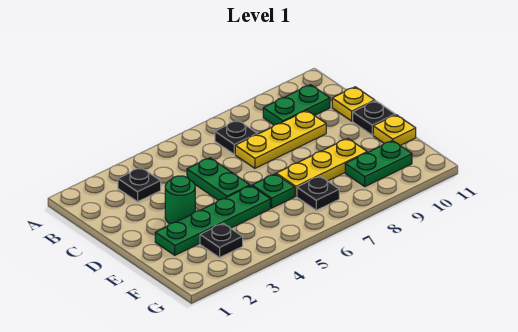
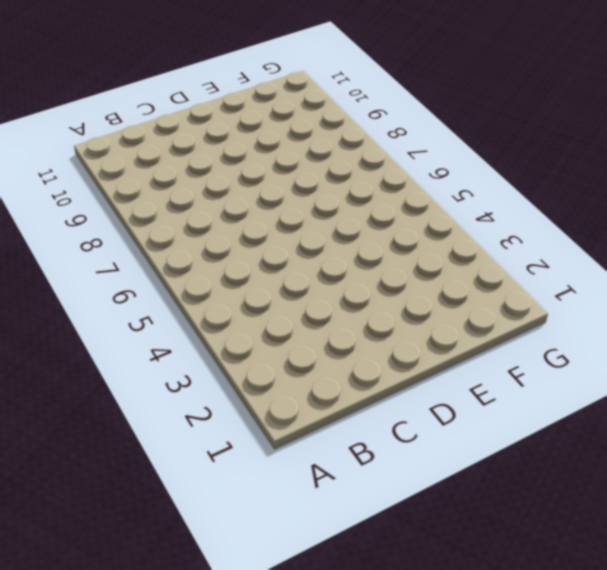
none -> black plate B3 level 1
none -> black plate B7 level 1
none -> green plate B9:B10 level 1

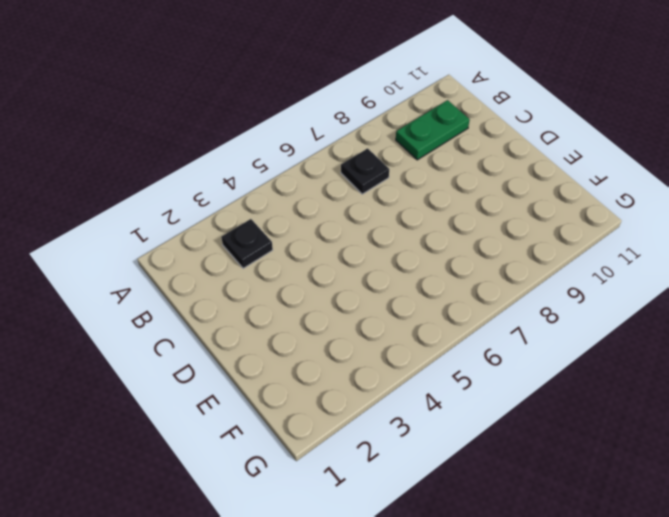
none -> green plate C5:D5 level 1
none -> yellow plate C7:C9 level 1
none -> yellow plate C11 level 1

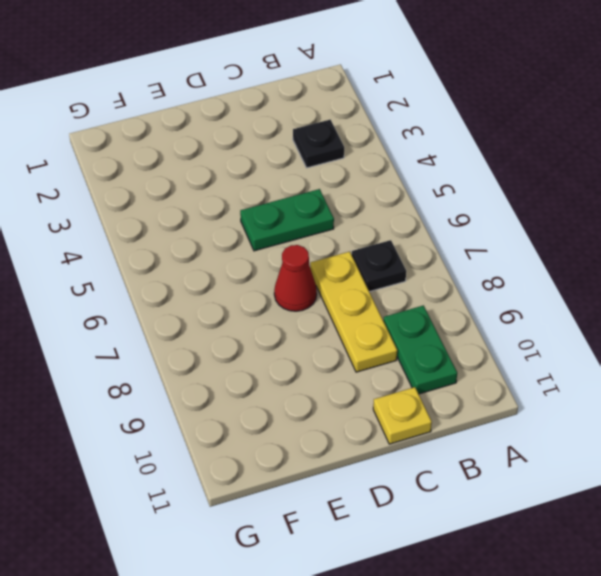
red cone D7 level 1 -> none
none -> green round brick D3 level 1
none -> black plate D11 level 1
none -> green plate E2:E5 level 1

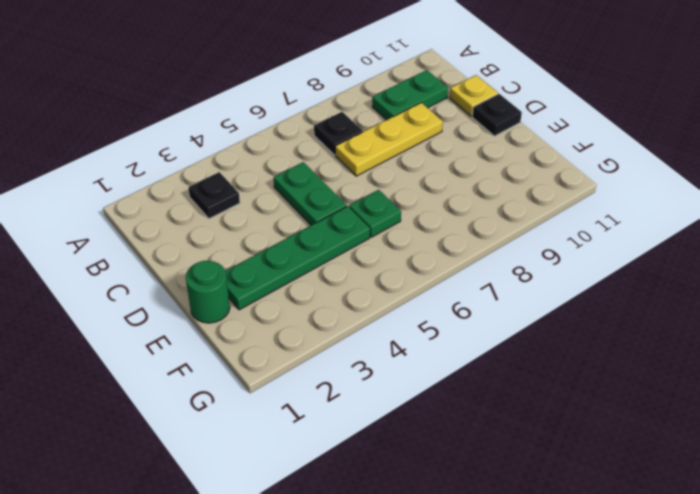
green round brick E1 level 1 -> green round brick D3 level 1
none -> yellow plate E7:E9 level 1
none -> yellow plate E11 level 1
none -> black plate F3 level 1

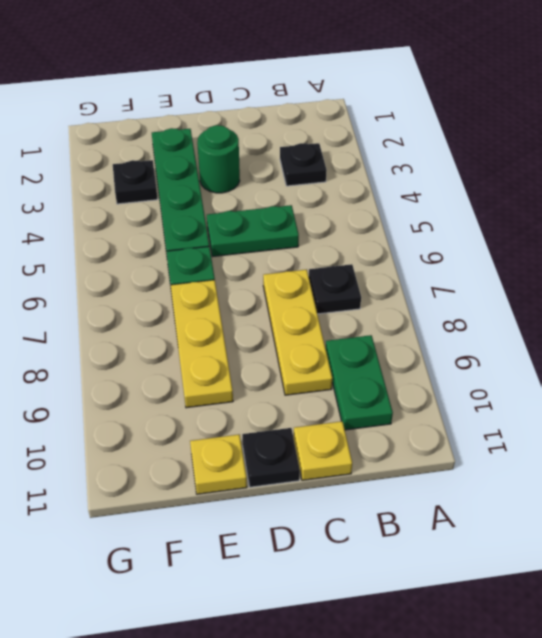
none -> black plate F7 level 1
none -> green plate F9:F10 level 1

